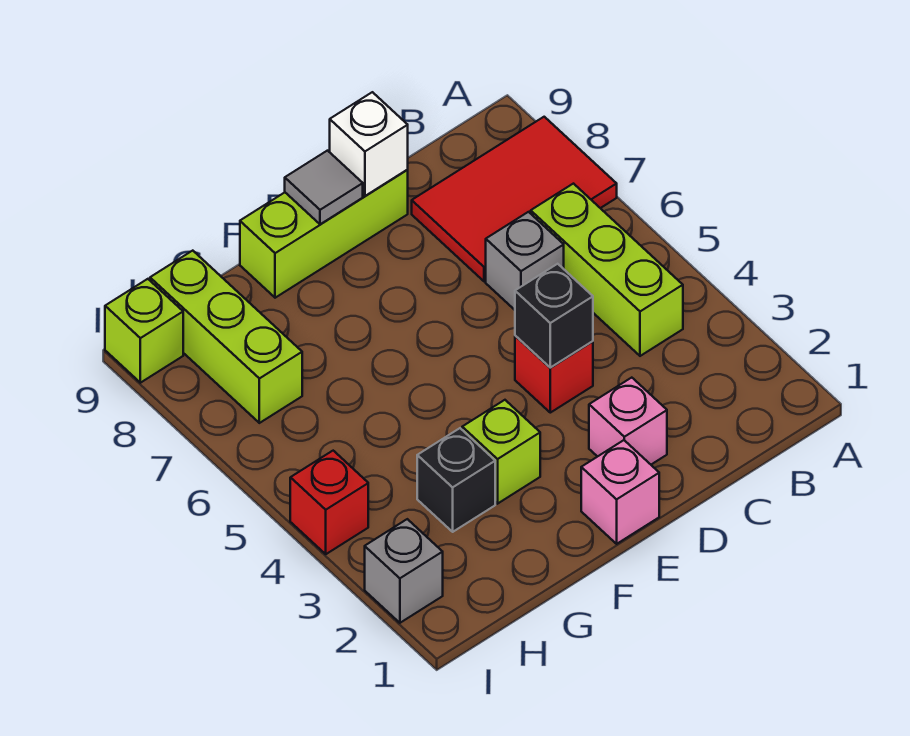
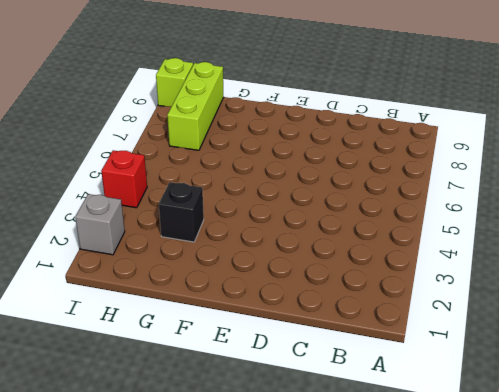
none -> red tile A7:C8 level 1
none -> lime brick B4:B6 level 1
none -> grey brick C6 level 1

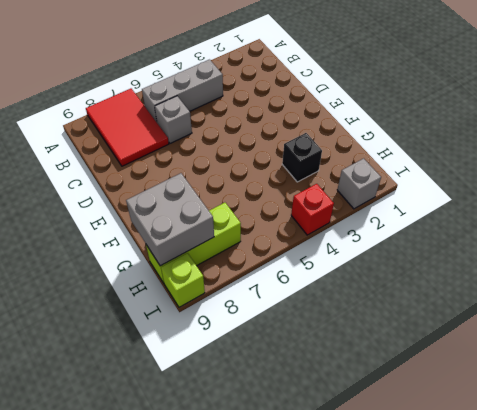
grey brick B4:B6 level 1 -> lime brick B4:B6 level 1
grey brick G8:H9 level 2 -> none
none -> pink brick D2 level 1
none -> red brick D4 level 1
none -> lime brick D9:F9 level 1

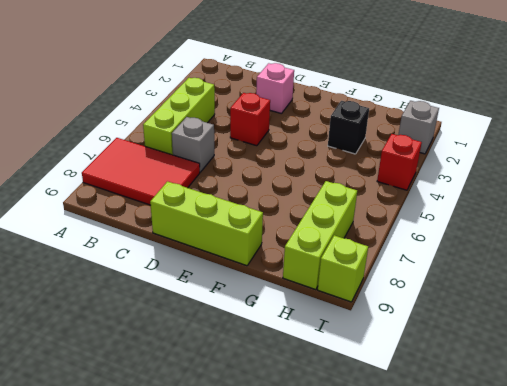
none -> pink brick E1 level 1
none -> lime brick F3 level 1
none -> black brick D4 level 2

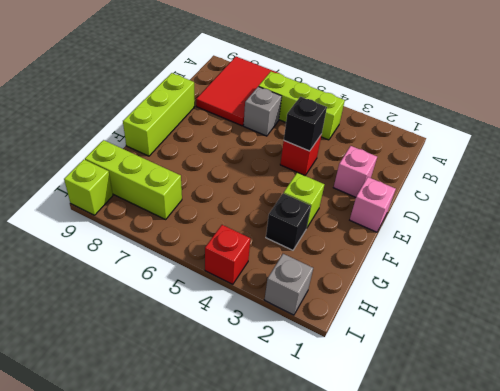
none -> white brick D9 level 2
none -> grey tile E9 level 2

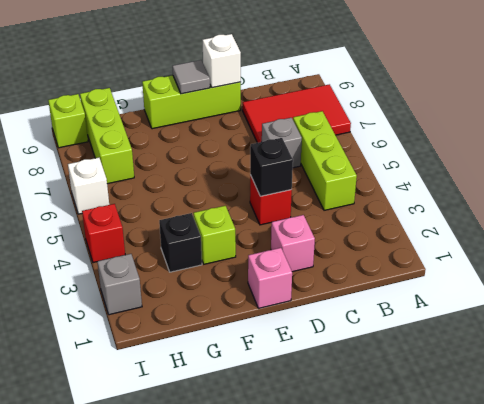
white brick I6 level 1 -> none

